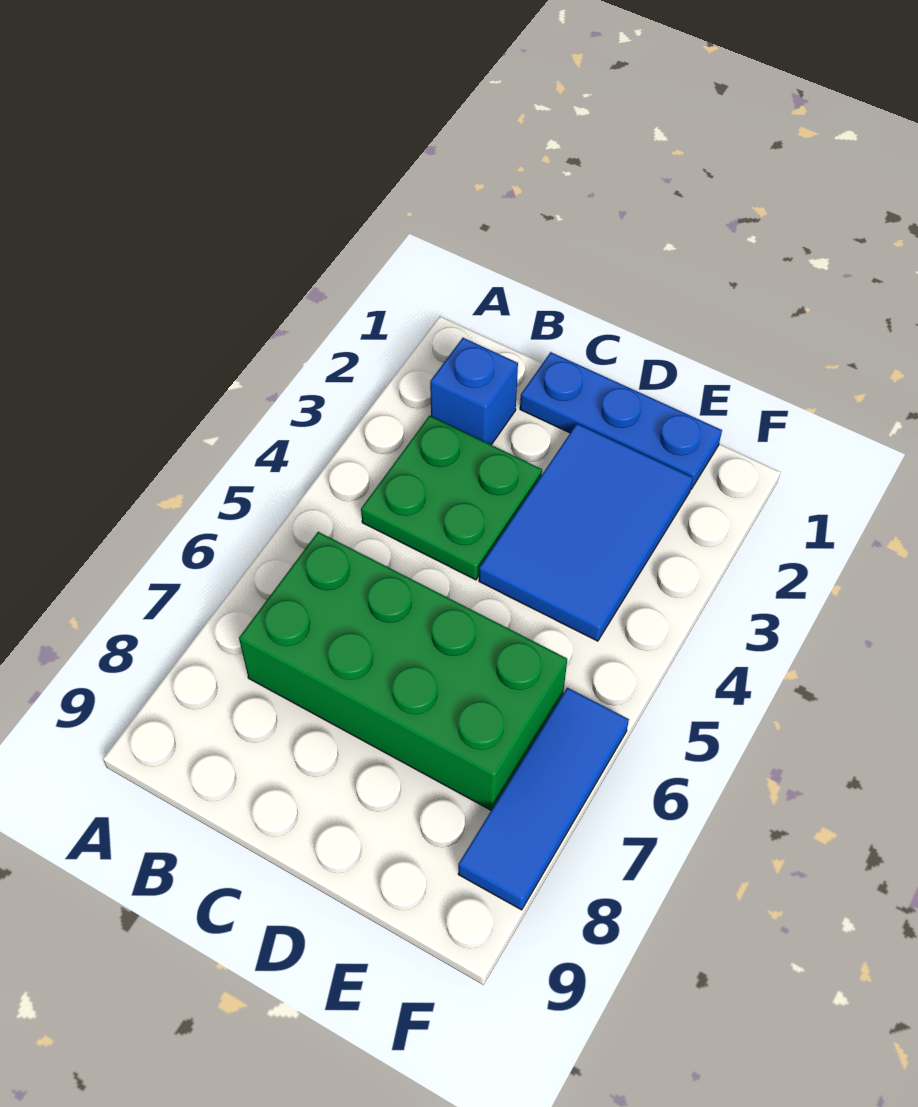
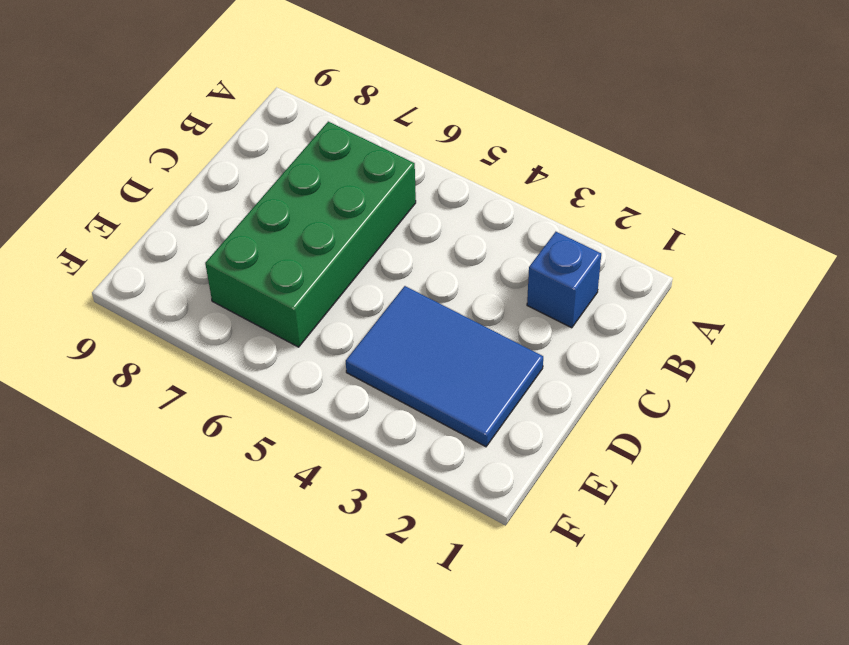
none -> green plate B3:C4 level 1
none -> blue plate C1:E1 level 1

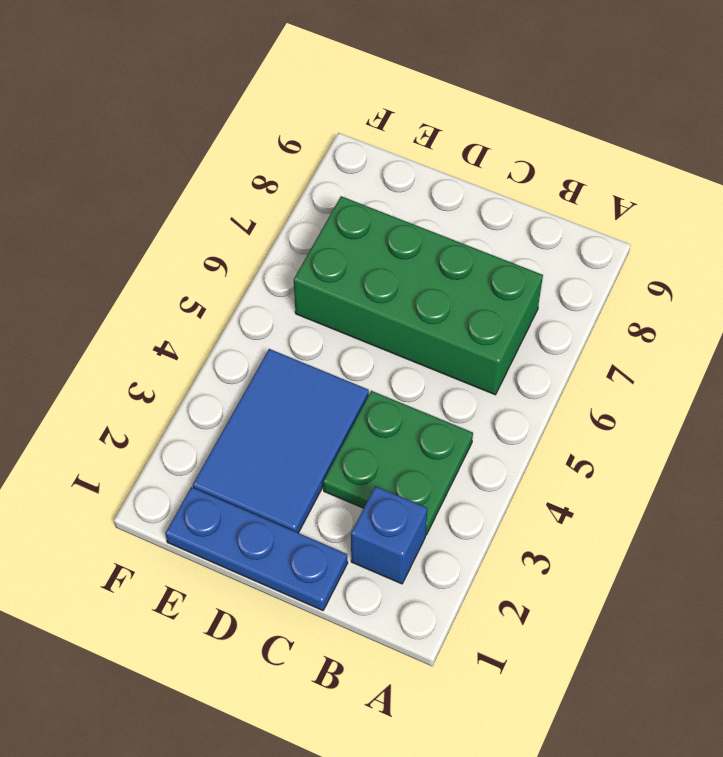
none -> blue tile F6:F8 level 1

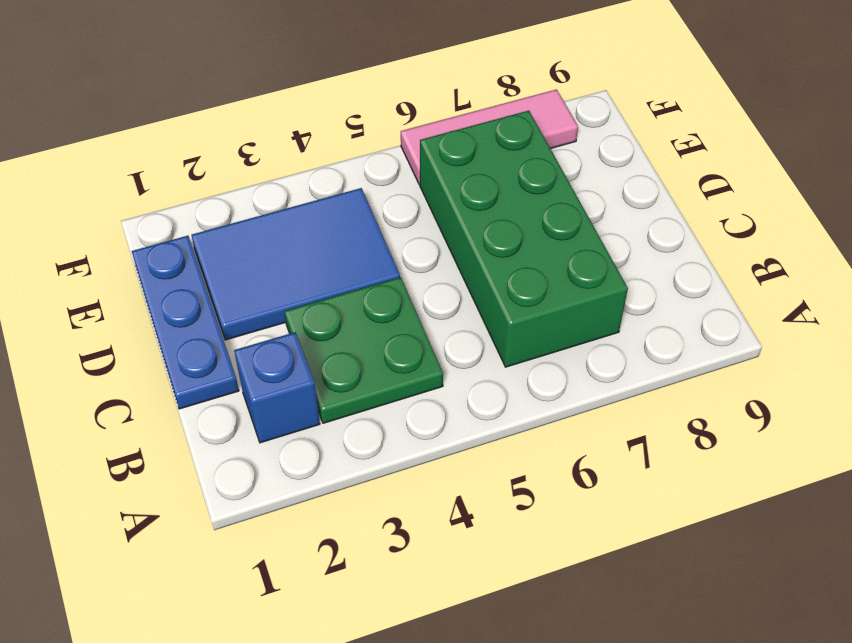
pink tile F6:F8 level 1 -> blue tile F6:F8 level 1

